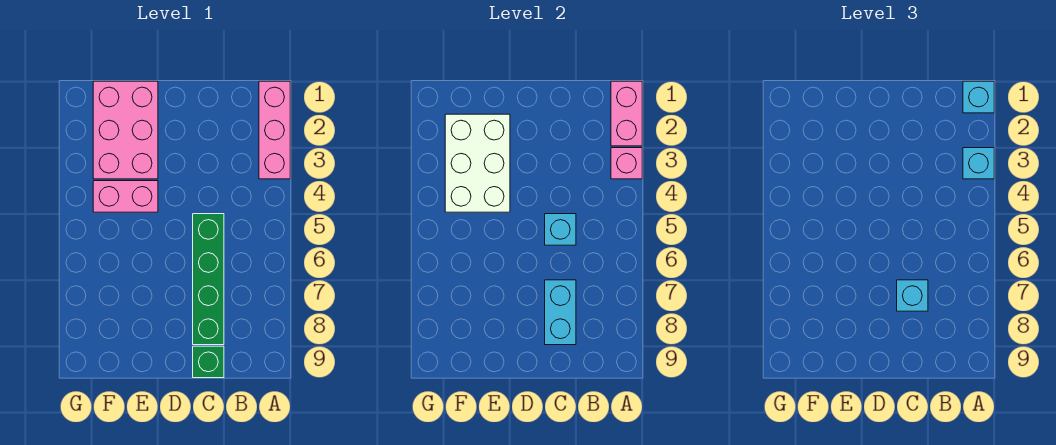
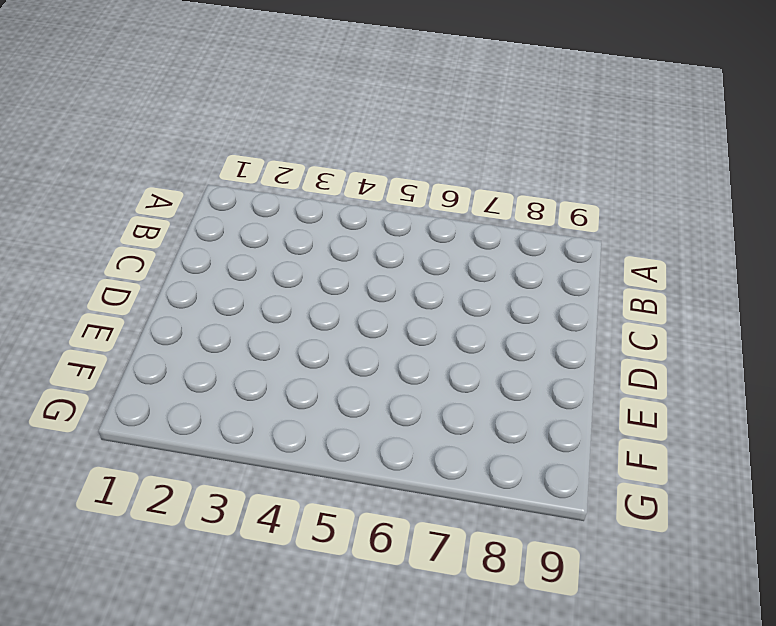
none -> pink brick A1:A3 level 1
none -> green brick C5:C8 level 1
none -> green brick C9 level 1

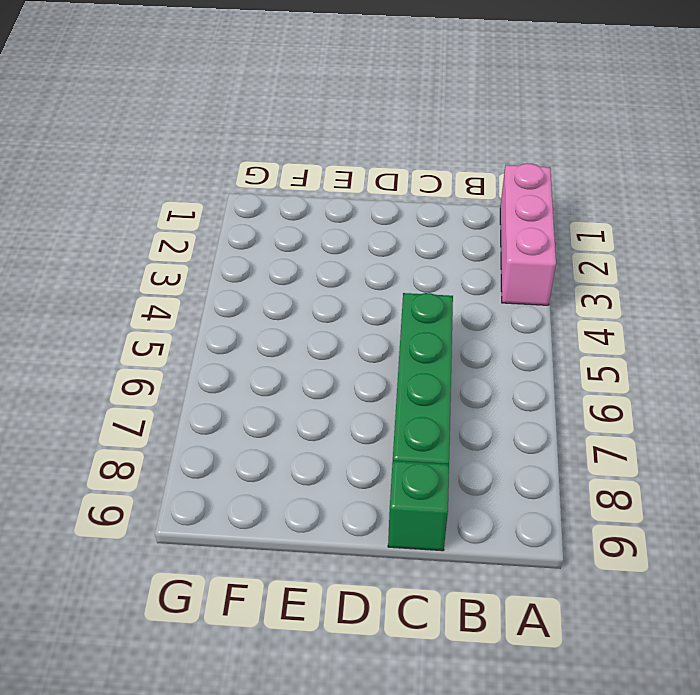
none -> pink brick E1:F3 level 1
none -> pink brick E4:F4 level 1
none -> pink brick A1:A2 level 2

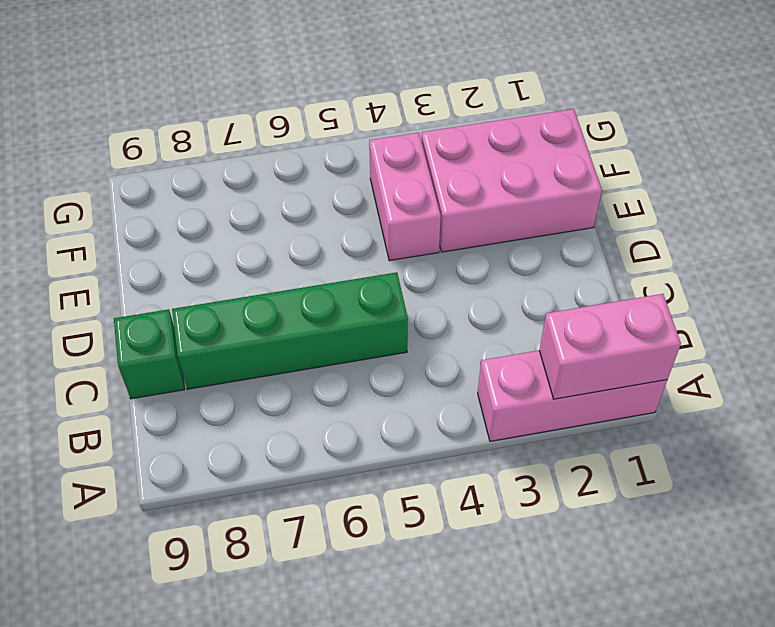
none -> pink brick A3 level 2
none -> cyan brick C5 level 2
none -> cyan brick C7:C8 level 2

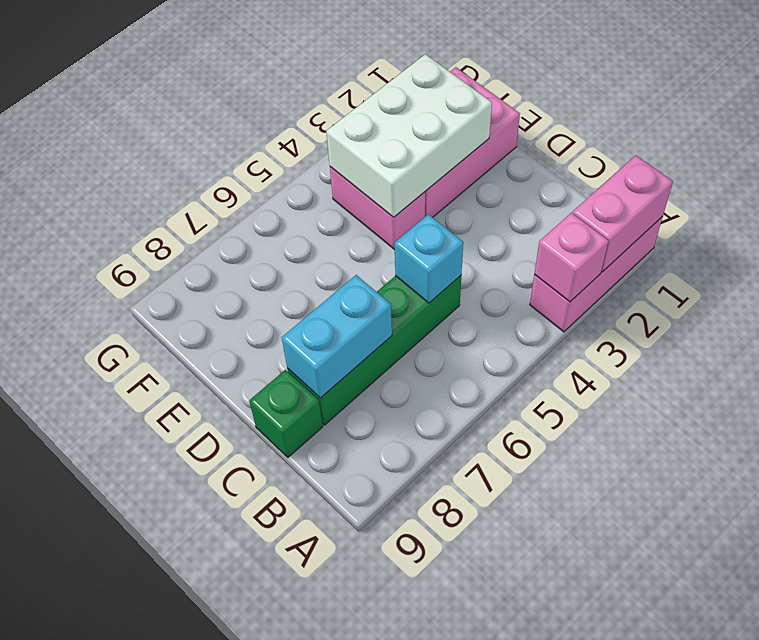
none -> cyan brick A1 level 3
none -> cyan brick A3 level 3
none -> cyan brick C7 level 3

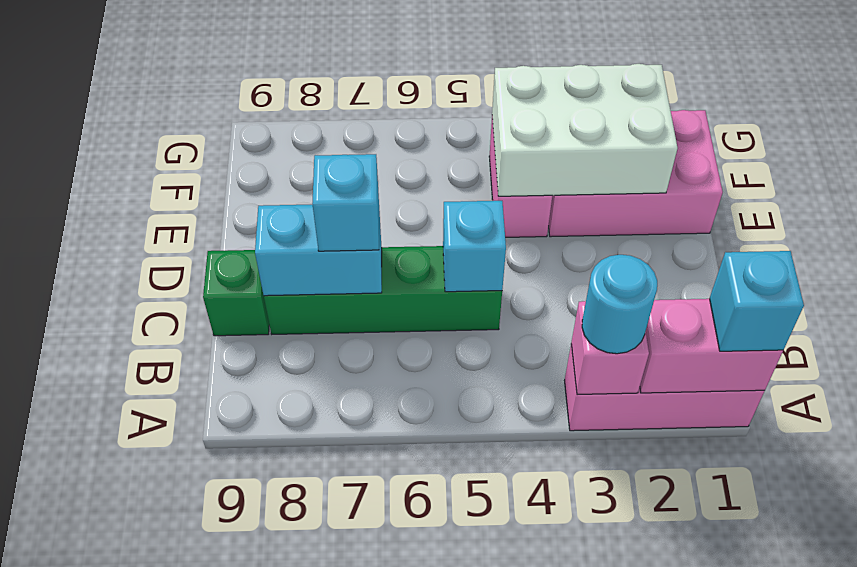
cyan round brick A3 level 3 -> cyan brick A3 level 3

